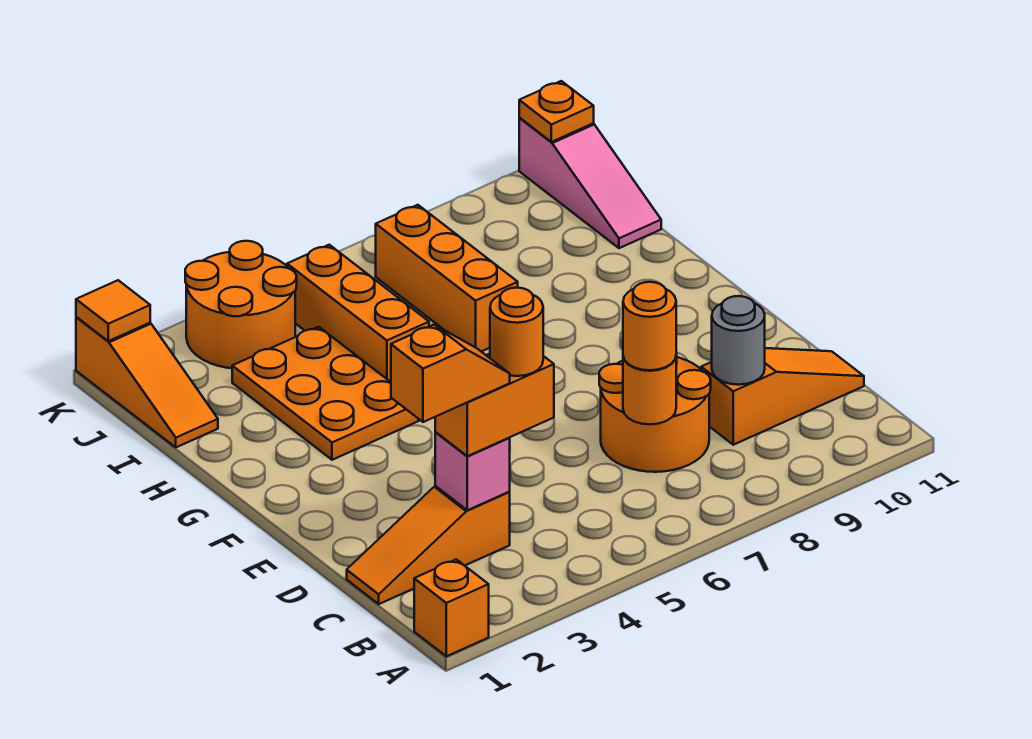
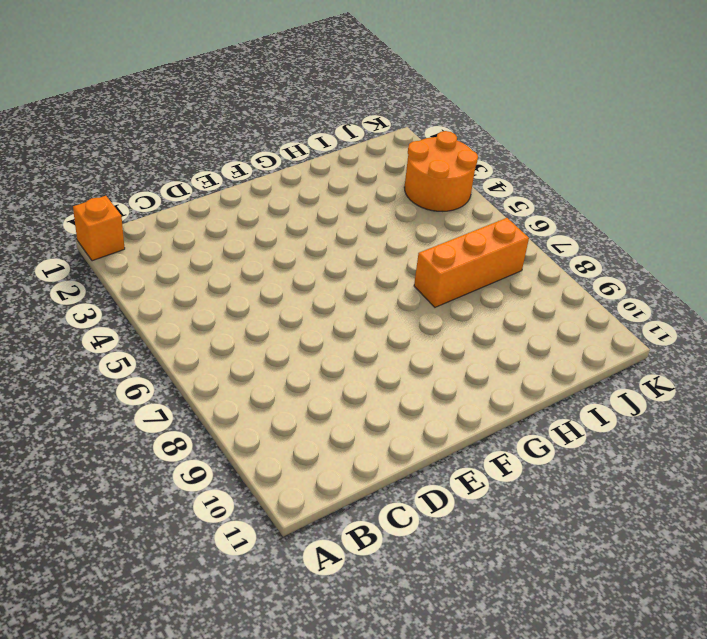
none -> orange slope C1:C3 level 1 top 3
none -> orange round brick C7:D8 level 1
none -> orange slope C9:C11 level 1 top 9

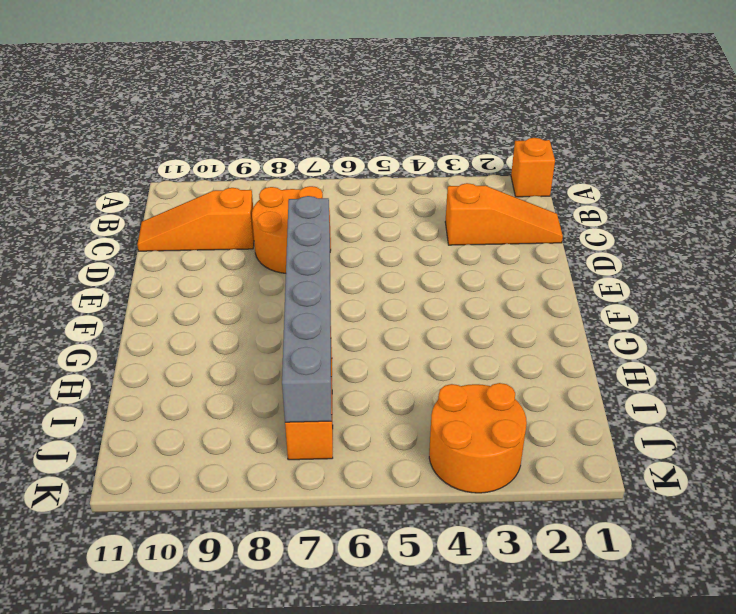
grey brick E7:J7 level 2 -> none
none -> orange plate G3:I4 level 1
none -> orange brick H5:J5 level 1
none -> orange slope I1:K1 level 1 top K

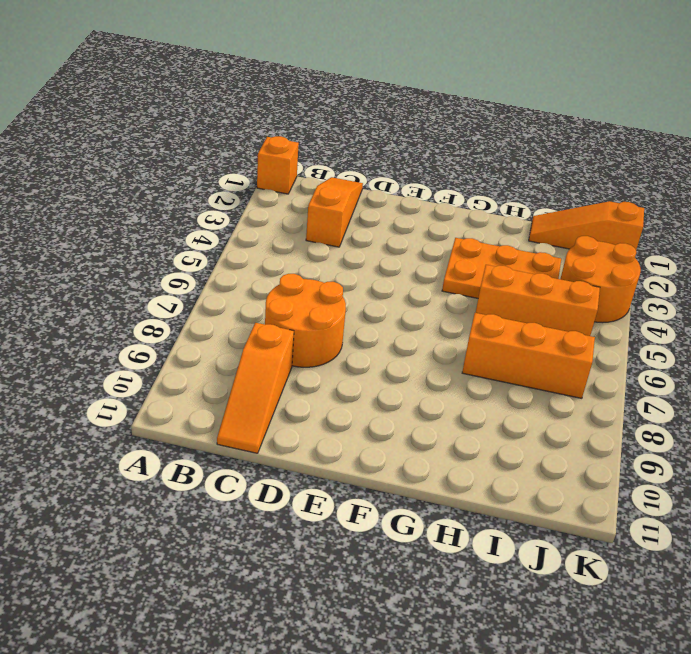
none -> pink slope I11:K11 level 1 top K
none -> pink brick C3 level 2
none -> orange round brick C7 level 2

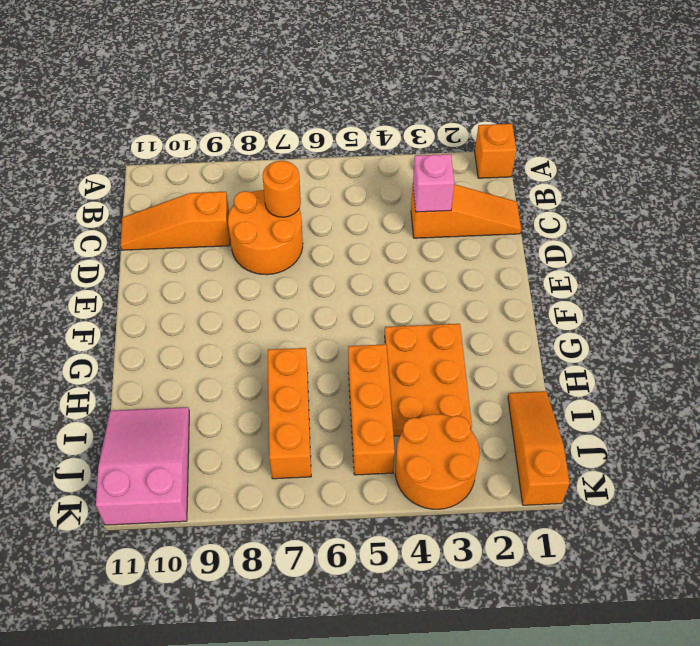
pink slope I10:K11 level 1 top K -> pink slope I11:K11 level 1 top K
none -> grey round brick C9 level 2
none -> orange tile K1 level 2
none -> orange plate K11 level 2

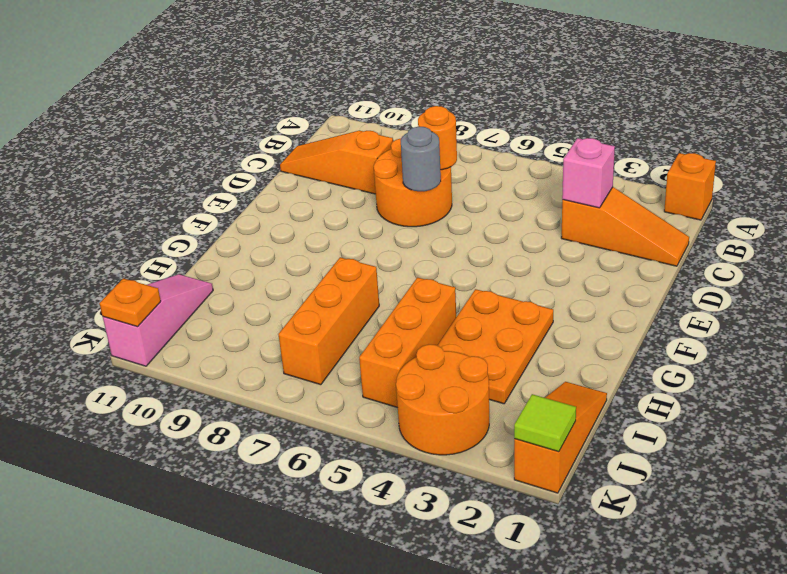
grey round brick D7 level 2 -> grey round brick C9 level 2
lime tile K1 level 2 -> orange tile K1 level 2
none -> orange brick C3:C4 level 3
none -> orange round brick C7 level 3
none -> orange slope C2:C3 level 4 top 2

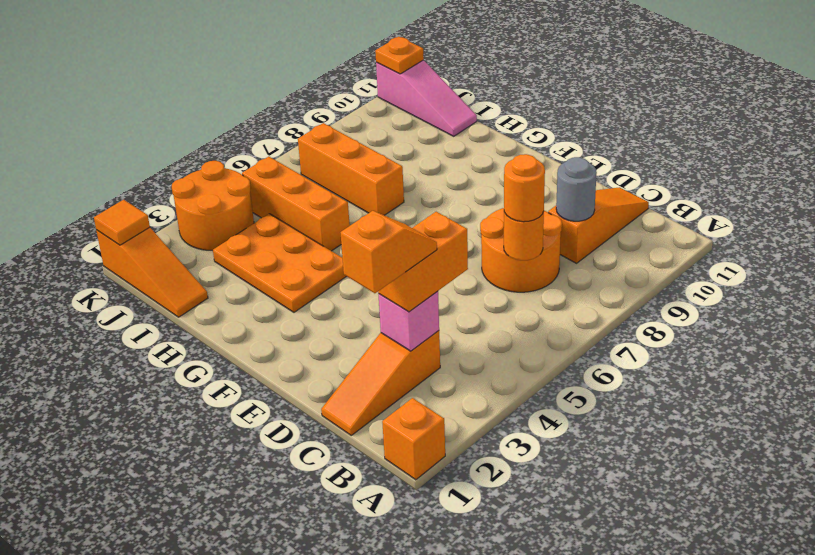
none -> orange round brick C4 level 4

